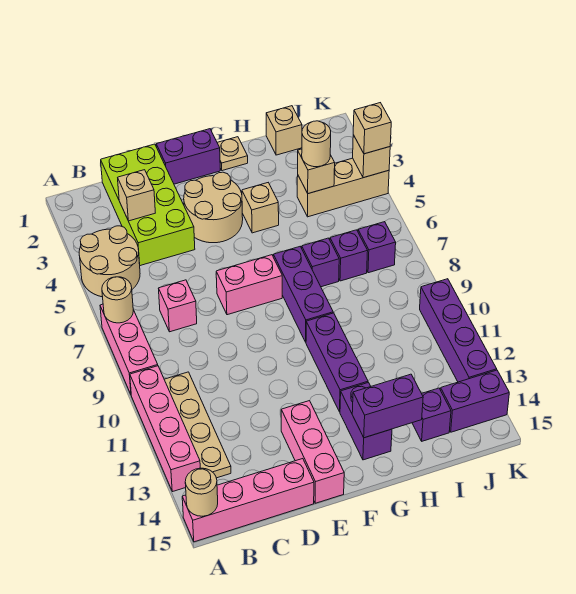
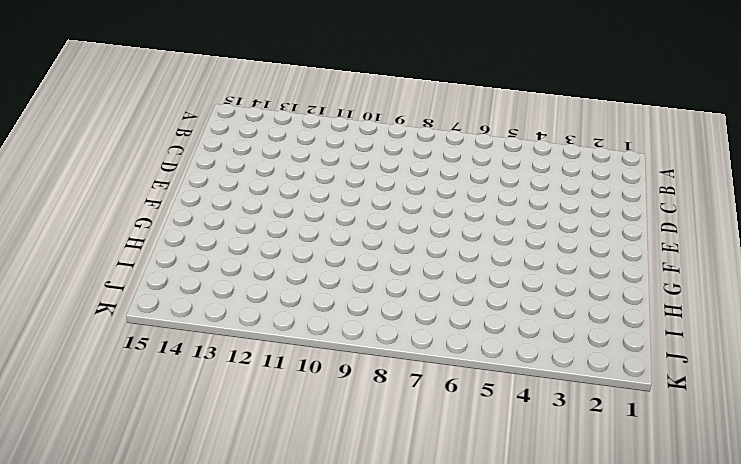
none -> tan round brick A4:B5 level 1
none -> pink brick A7:A9 level 1
none -> pink brick A10:A13 level 1
none -> pink brick A15:D15 level 1

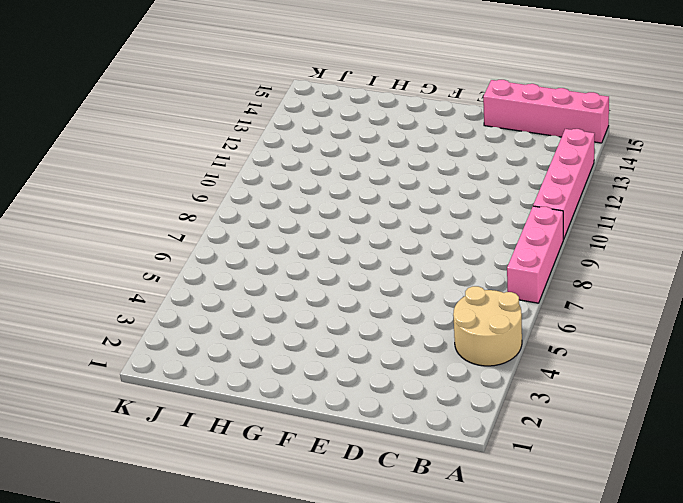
none -> tan plate B10:B13 level 1
none -> lime brick C1:D4 level 1
none -> pink brick C7 level 1
none -> purple brick E1:F1 level 1

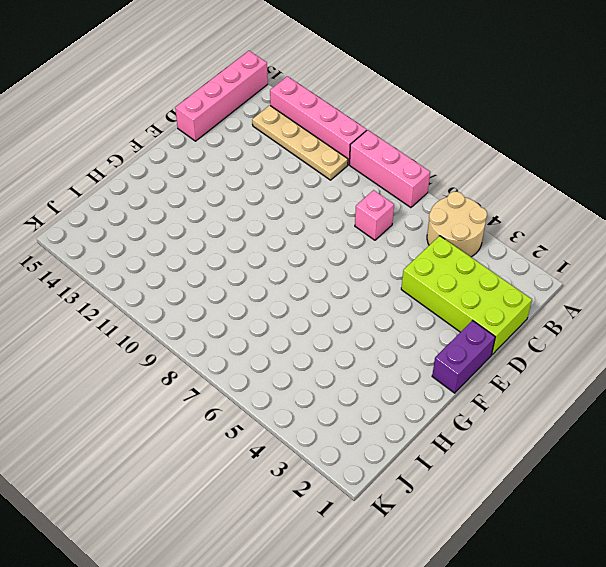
none -> tan round brick E3:F4 level 1
none -> pink brick E7:F7 level 1
none -> pink brick E13:E15 level 1
none -> tan plate G1 level 1

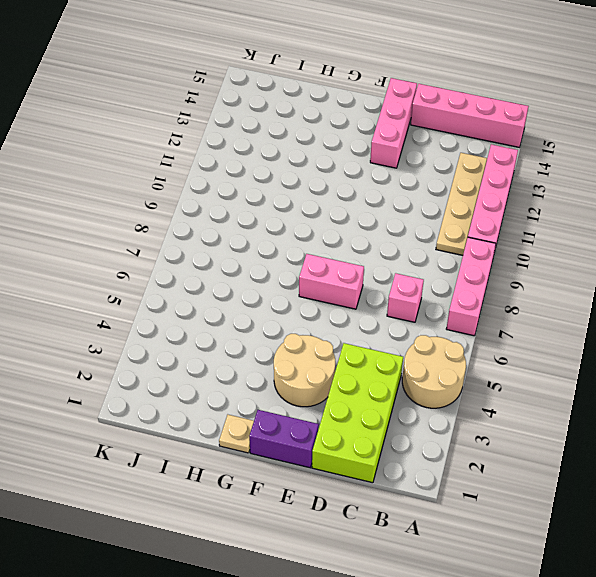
none -> tan brick G4 level 1
none -> purple brick G7:G9 level 1
none -> purple brick G10:G12 level 1
none -> purple brick G13:G14 level 1

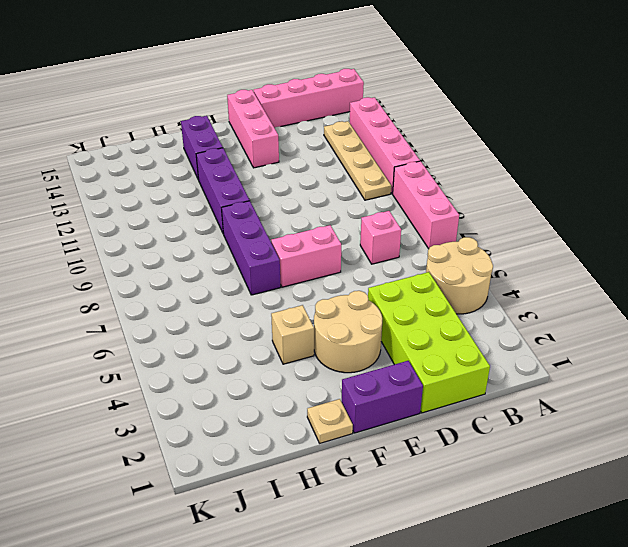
none -> purple brick H7 level 1
none -> tan brick I1 level 1
none -> tan brick I4:K4 level 1
none -> purple brick I7 level 1

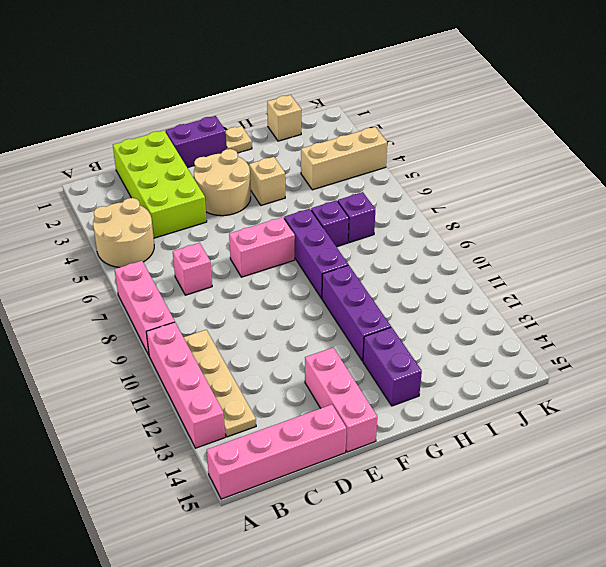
none -> purple brick I14 level 1
none -> purple brick J7 level 1
none -> purple brick J14:K14 level 1
none -> purple brick K10:K13 level 1

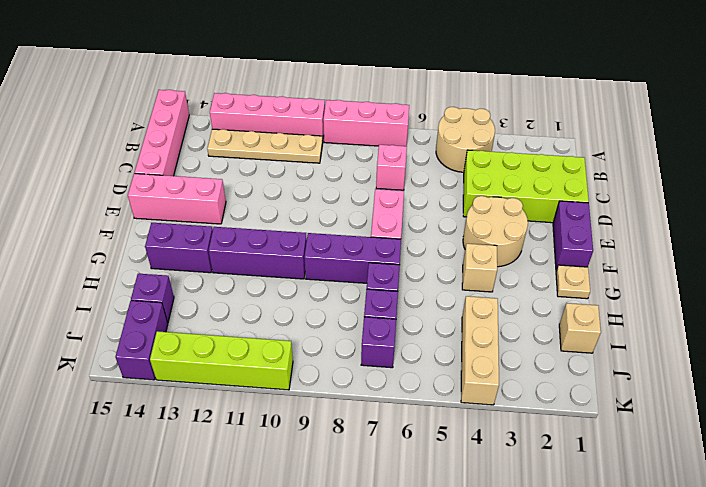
lime brick K10:K13 level 1 -> purple brick K10:K13 level 1
none -> tan round brick A7 level 2
none -> tan round brick A15 level 2
none -> tan brick C3 level 2
none -> purple brick G14:H14 level 2

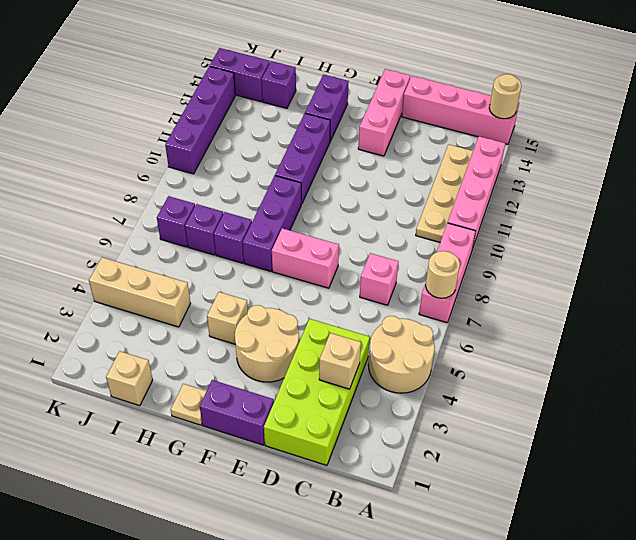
none -> purple brick G14:H14 level 2
none -> tan brick I4 level 2
none -> tan brick K4 level 2
none -> tan round brick I4 level 3

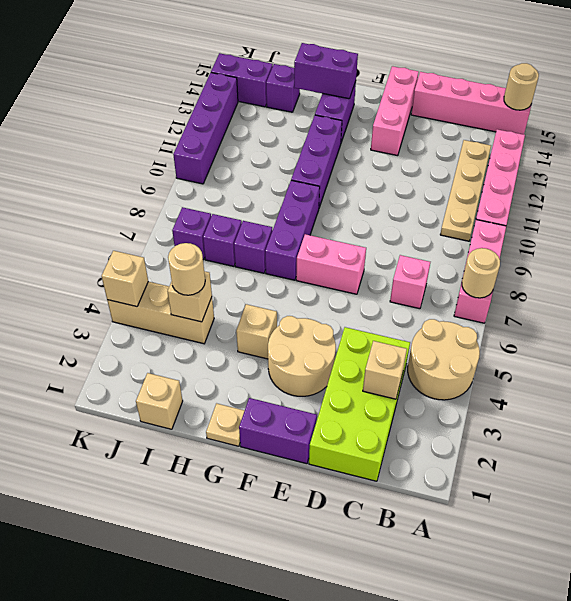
none -> tan brick K4 level 3

